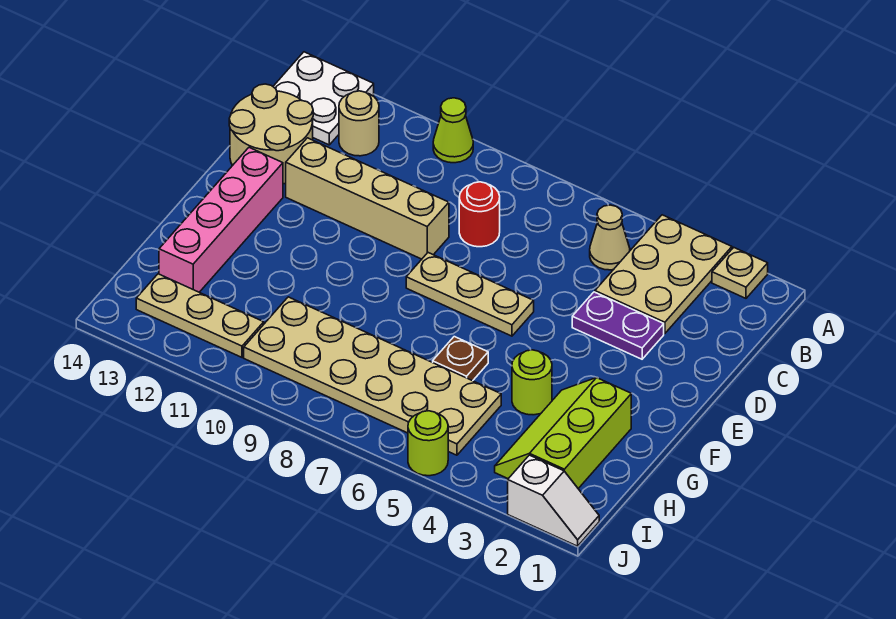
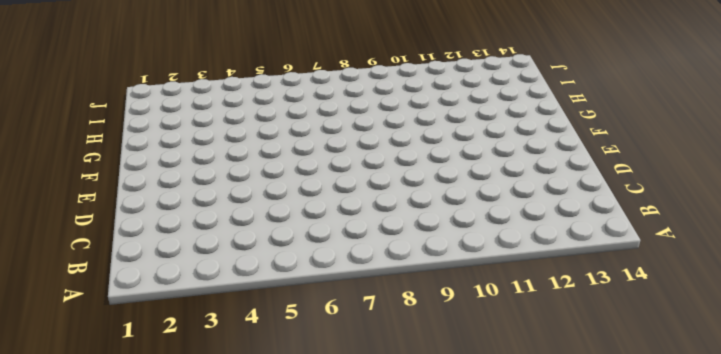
none -> tan plate A2 level 1
none -> tan plate A3:C4 level 1
none -> lime cone A10 level 1

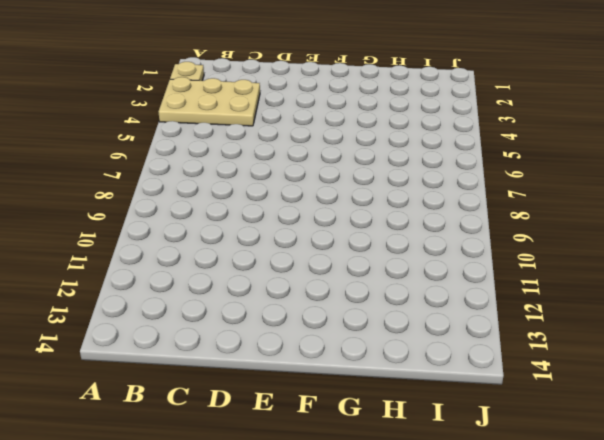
none -> lime cone A10 level 1
none -> white plate A13:B14 level 1
none -> tan cone B5 level 1

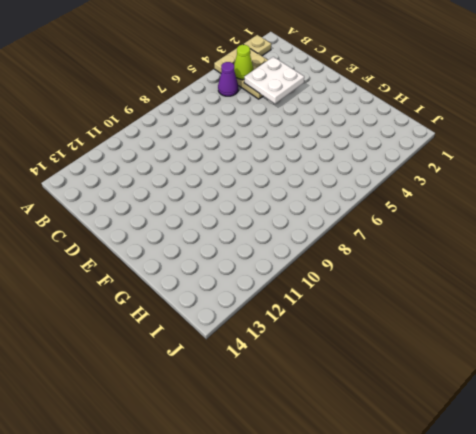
lime cone B4 level 2 -> lime cone A10 level 1
purple cone B5 level 1 -> tan cone B5 level 1
white plate C3:D4 level 2 -> white plate A13:B14 level 1
none -> tan round brick B12 level 1
none -> red round brick C8 level 1
none -> tan round brick C13:D14 level 1

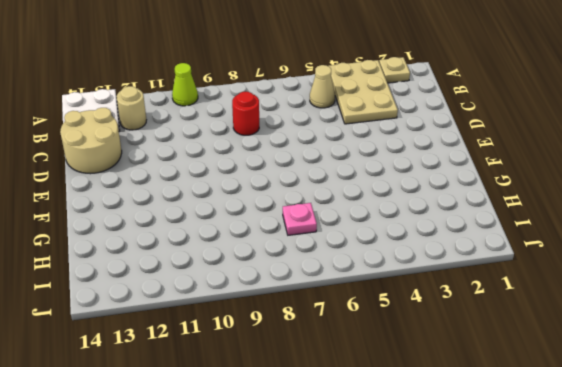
pink plate H7 level 1 -> tan plate H5:I10 level 1
none -> purple plate D3:D4 level 1
none -> tan brick D9:D12 level 1
none -> tan plate E6:E8 level 1

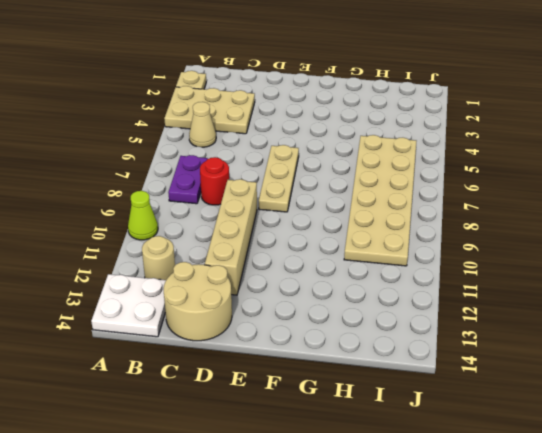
purple plate B7:B8 level 1 -> purple plate D3:D4 level 1
none -> pink brick E13:H13 level 1
none -> lime slope G2:I3 level 1 top 2
none -> lime round brick G4 level 1

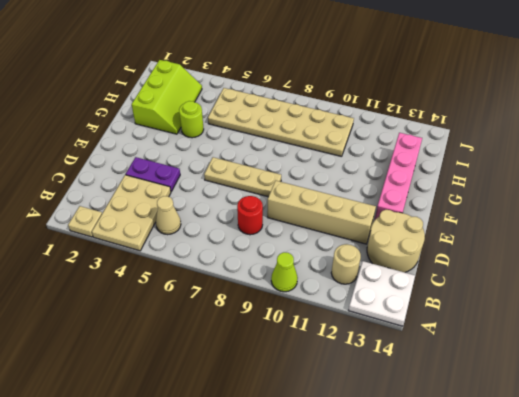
none -> brown plate G6 level 1
none -> tan plate I11:I13 level 1
none -> white slope J1:J2 level 1 top 2

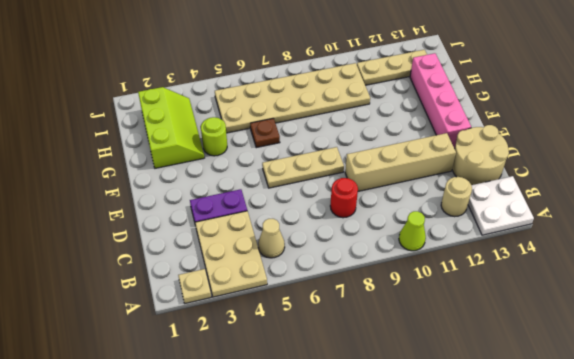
none -> white slope J1:J2 level 1 top 2
none -> lime round brick J5 level 1

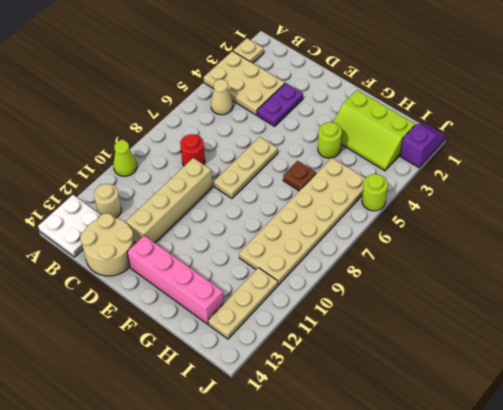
purple slope J1:J2 level 1 top 2 -> white slope J1:J2 level 1 top 2

